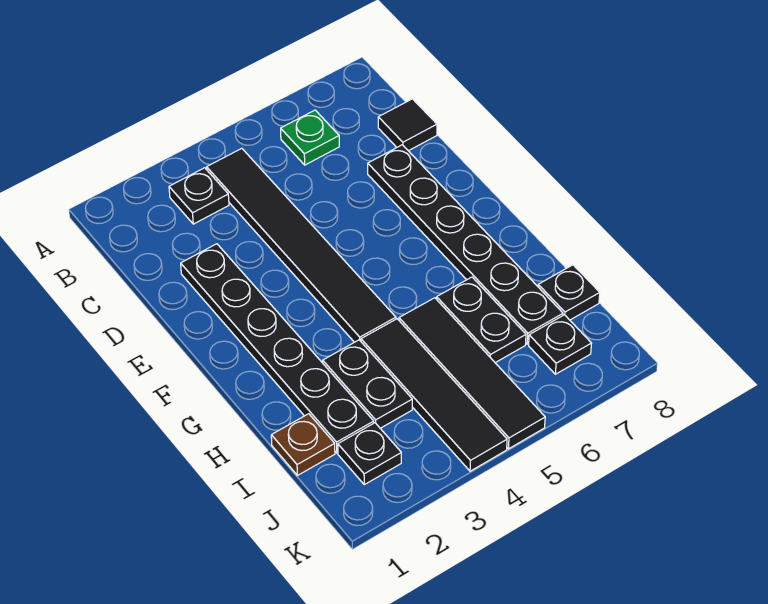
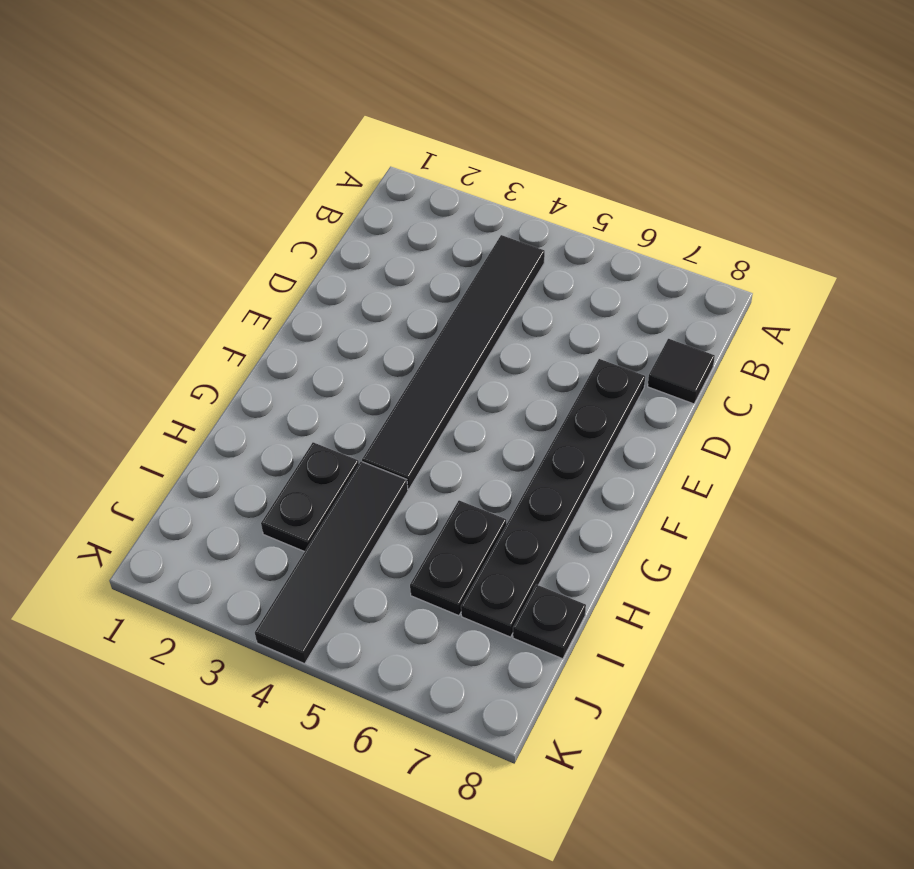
none -> black plate B3 level 1
none -> green plate B6 level 1
none -> black plate D2:I2 level 1

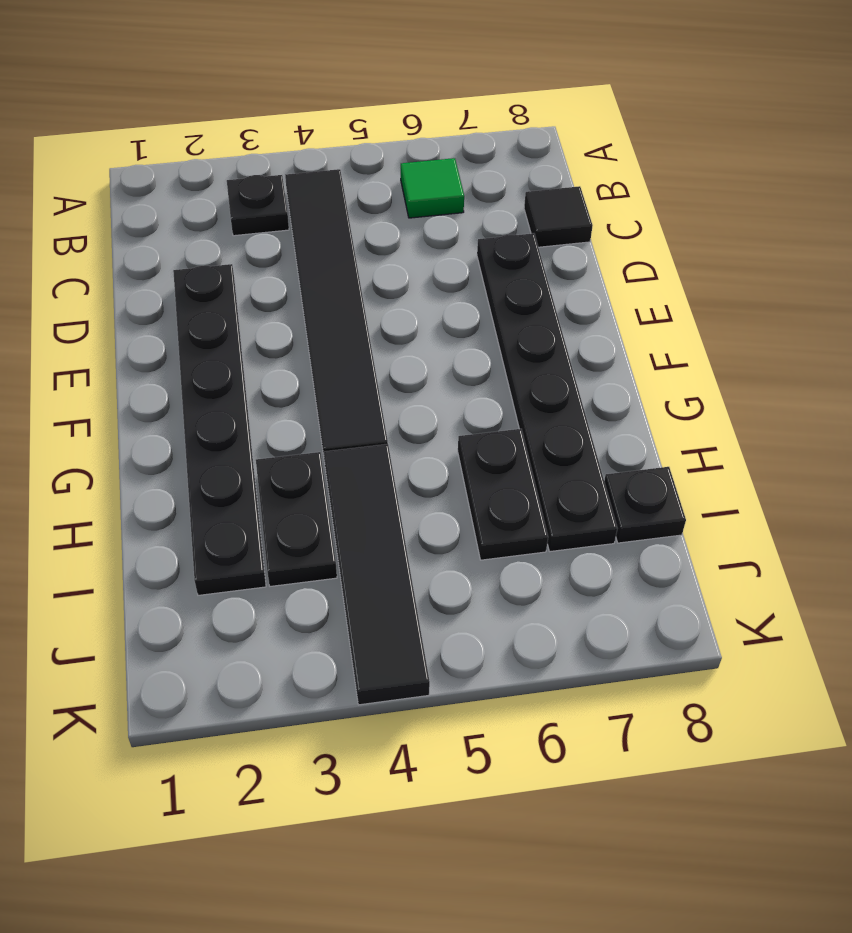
green tile B6 level 1 -> green plate B6 level 1
none -> black tile H5:K5 level 1
none -> brown plate I1 level 1
none -> black plate J2 level 1

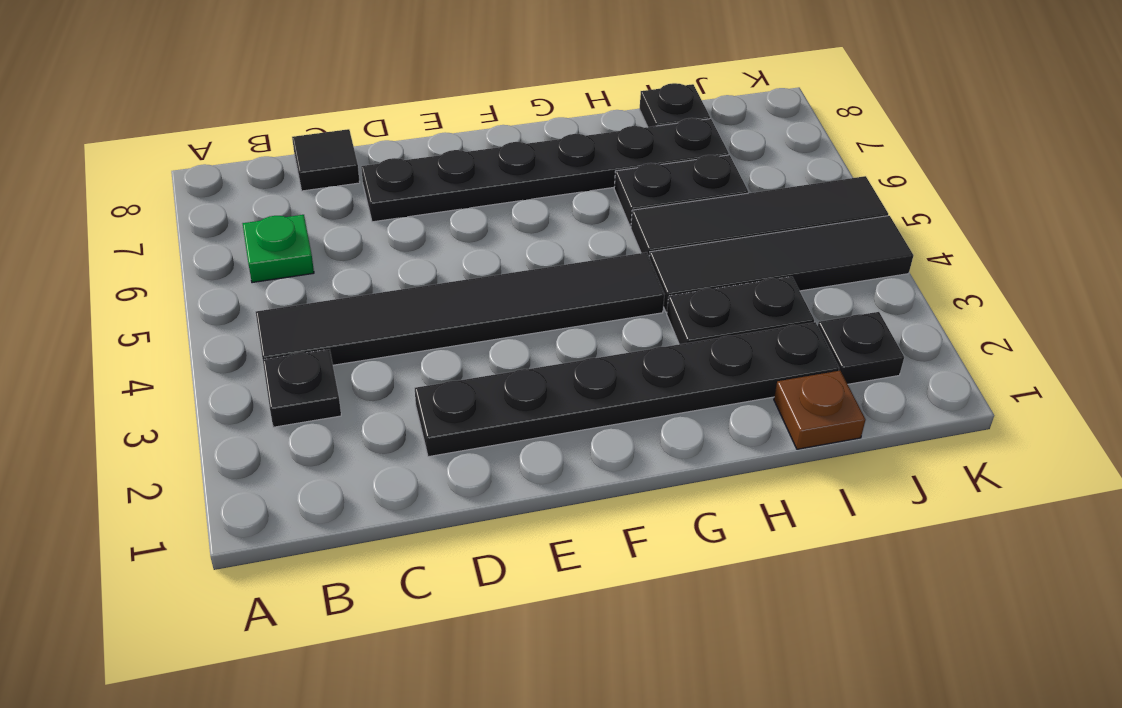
none -> black plate J7 level 1

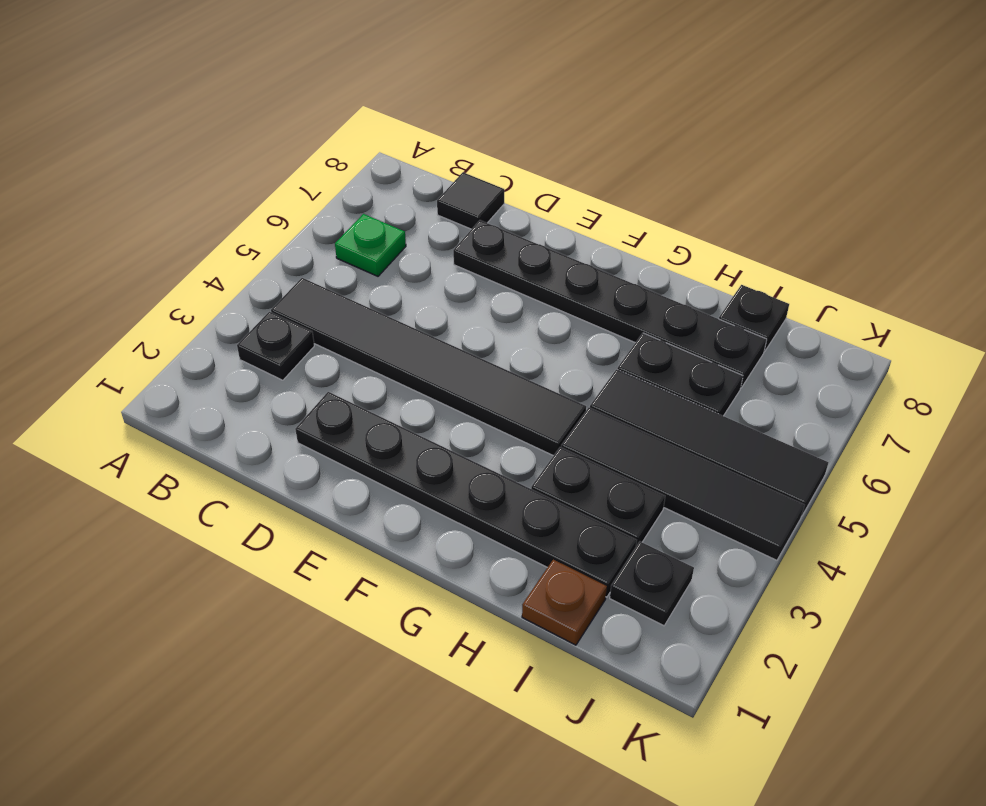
none -> black plate J7 level 1

